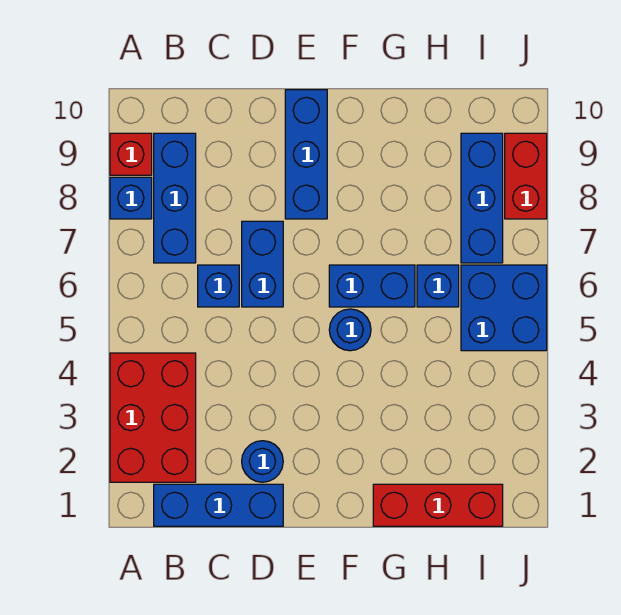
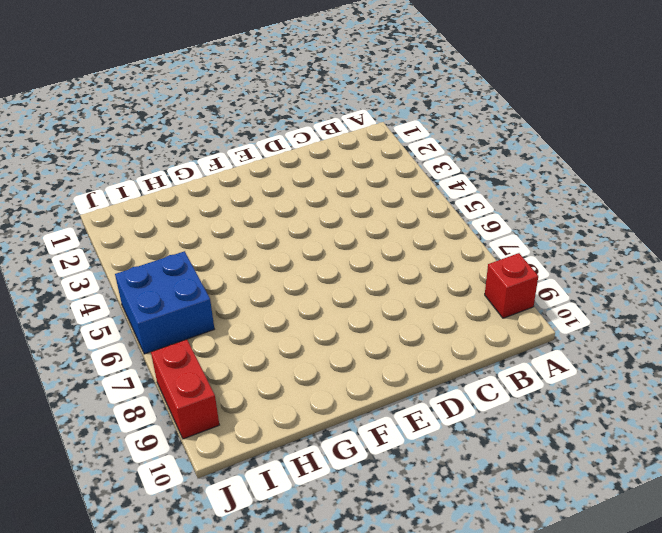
none -> red brick A2:B4 level 1
none -> blue brick A8 level 1
none -> blue brick B1:D1 level 1

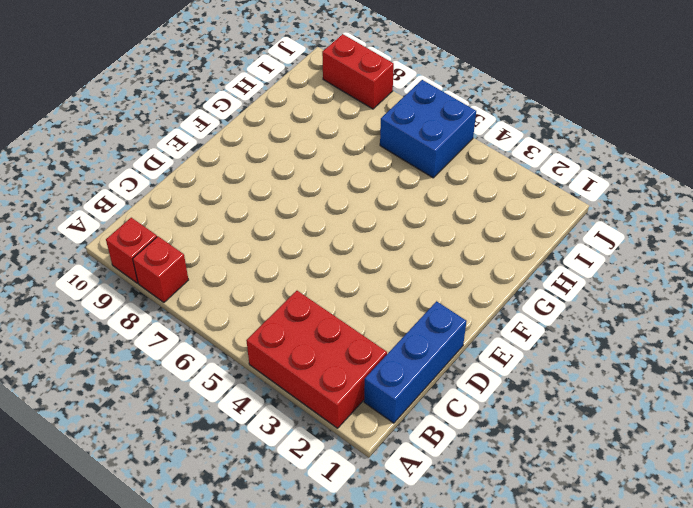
red brick A8 level 1 -> blue brick A8 level 1
none -> blue brick B7:B9 level 1
none -> blue brick C6 level 1
none -> blue round brick D2 level 1

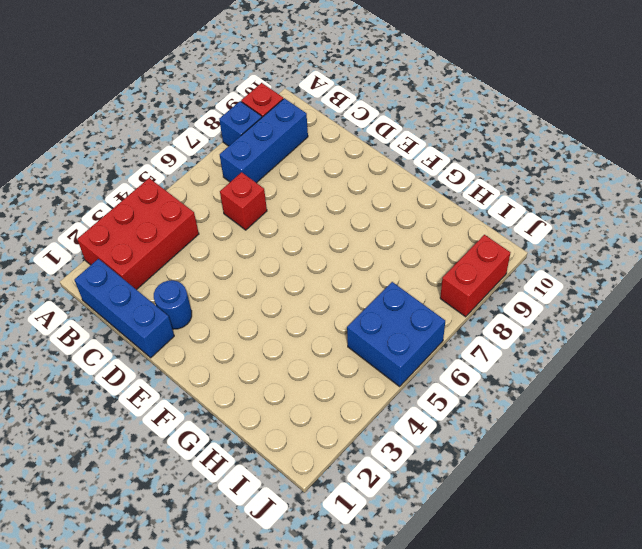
red brick C6 level 1 -> blue brick C6 level 1
none -> blue brick D6:D7 level 1
none -> blue brick E8:E10 level 1
none -> blue round brick F5 level 1

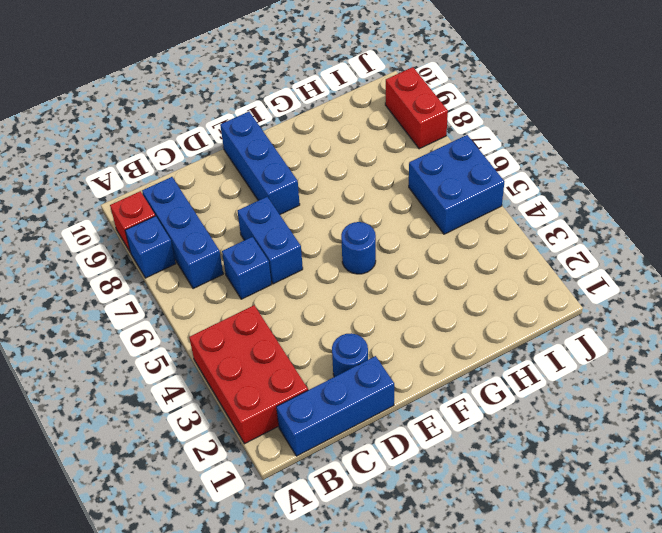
none -> blue brick F6:G6 level 1
none -> red brick G1:I1 level 1
none -> blue brick H6 level 1

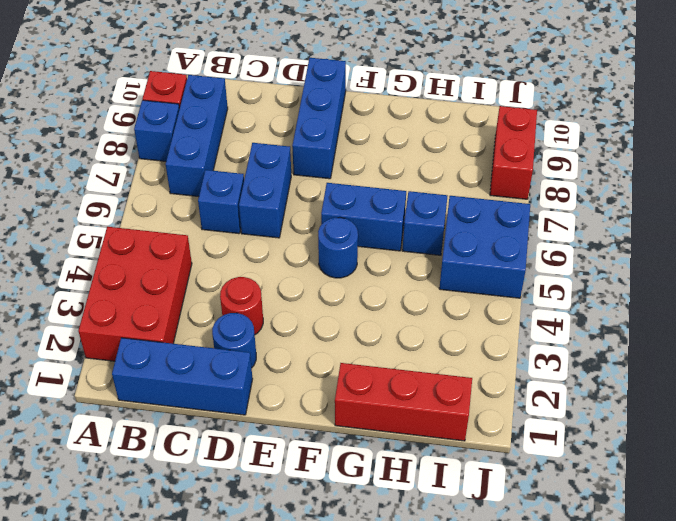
red round brick D3 level 1 -> none
none -> blue brick I7:I9 level 1

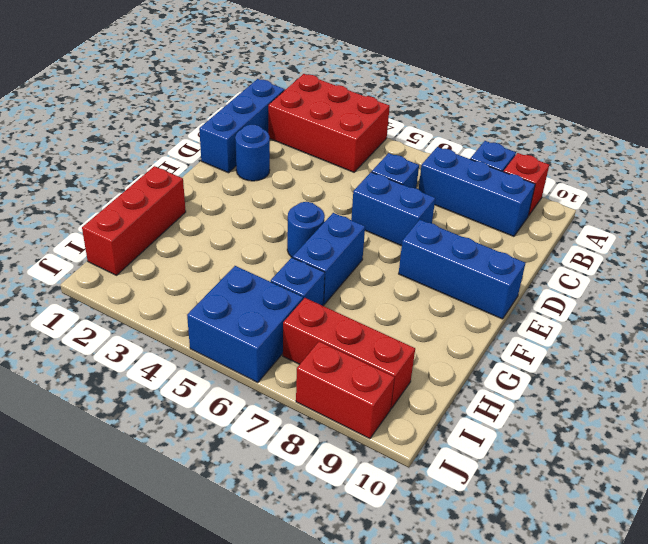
red brick I7:I9 level 1 -> blue brick I7:I9 level 1

